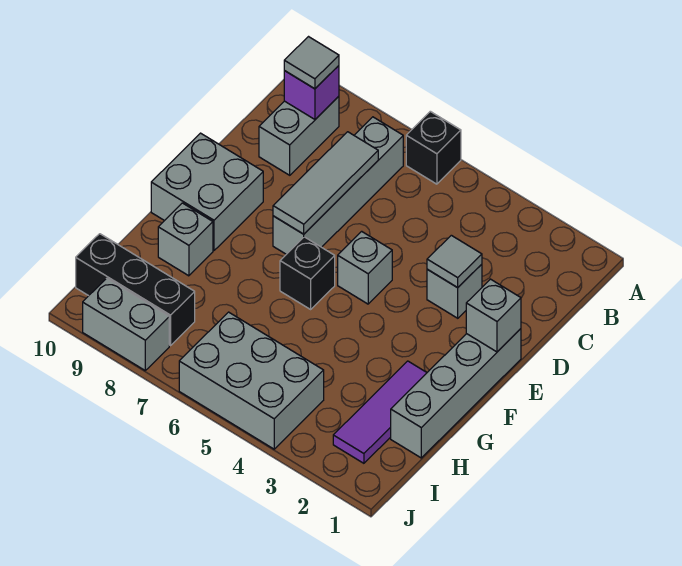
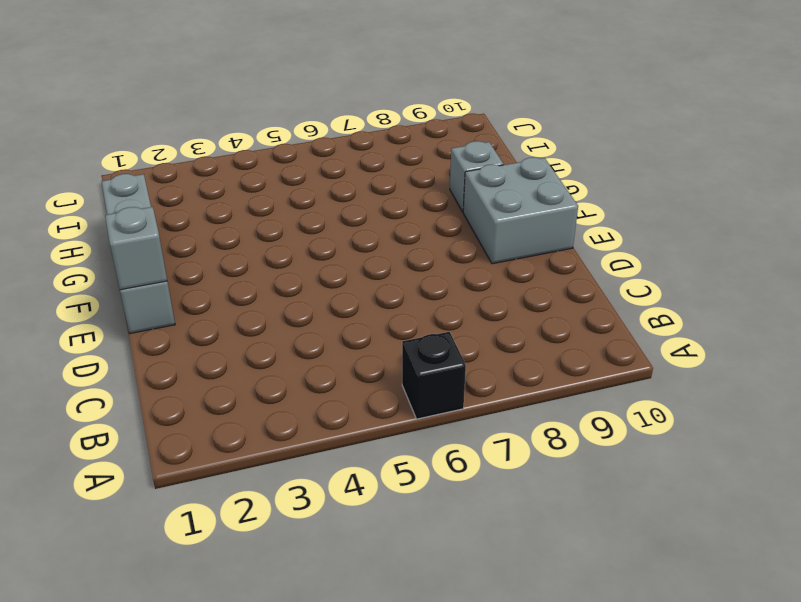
none -> grey brick B7:E7 level 1
none -> grey brick B9:C9 level 1
none -> grey brick D3 level 1

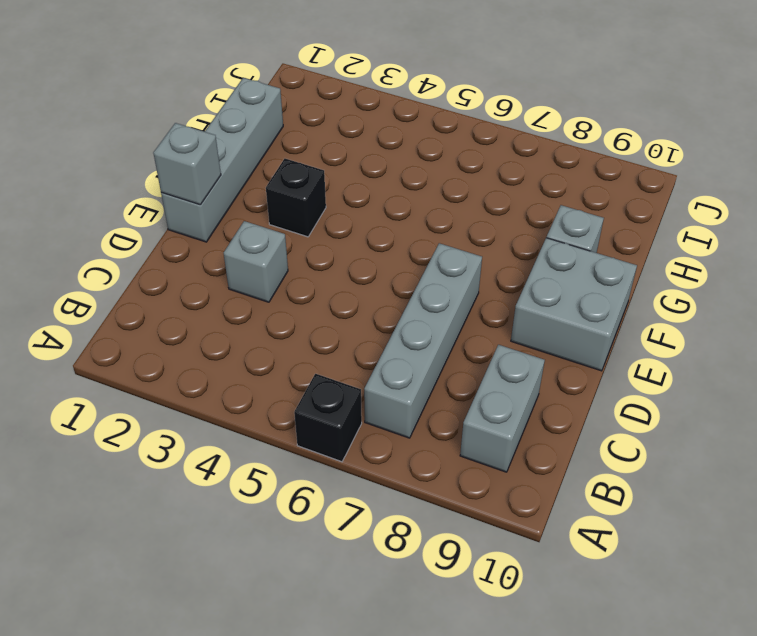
black brick F3 level 1 -> black brick F6 level 1
none -> grey brick E5 level 1
none -> purple tile G2:I2 level 1
none -> grey brick I4:J6 level 1

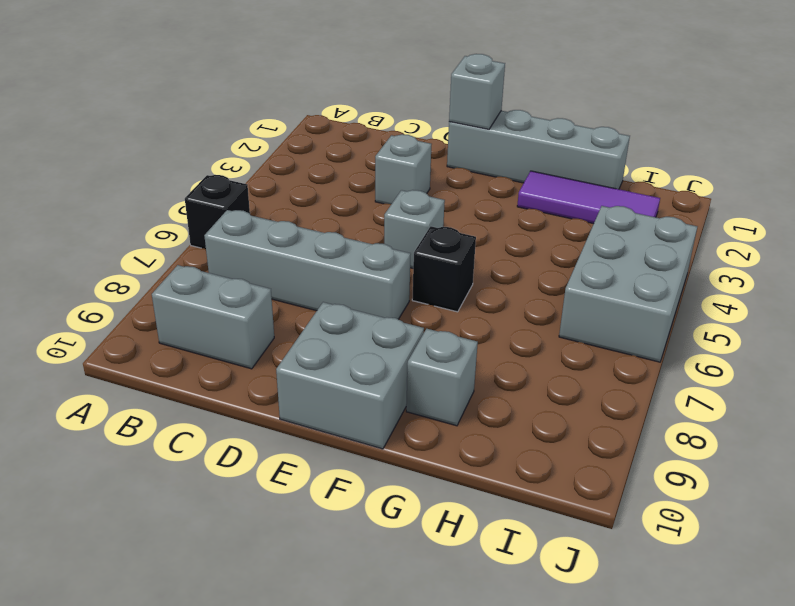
none -> black brick I8:I10 level 1
none -> grey brick J8:J9 level 1
none -> purple brick B9 level 2

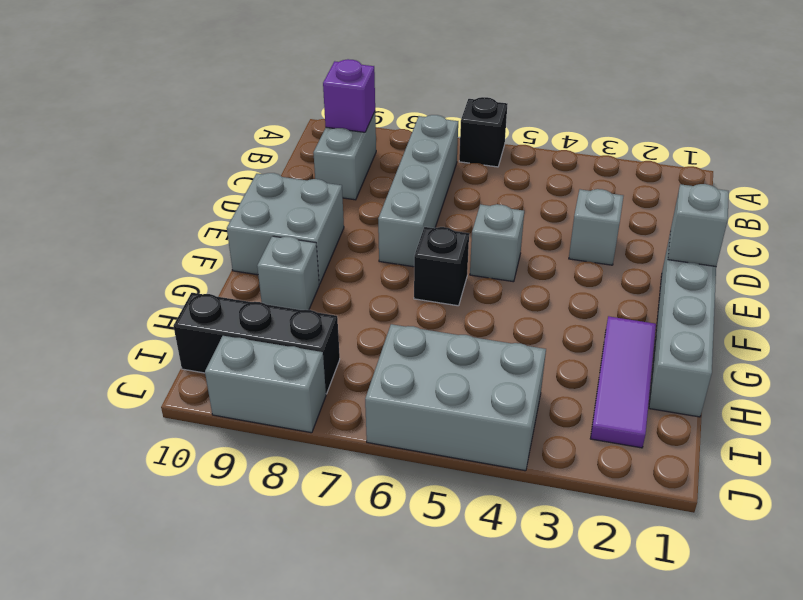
none -> grey tile C7:E7 level 2
none -> grey tile D3 level 2
none -> grey tile B9 level 3

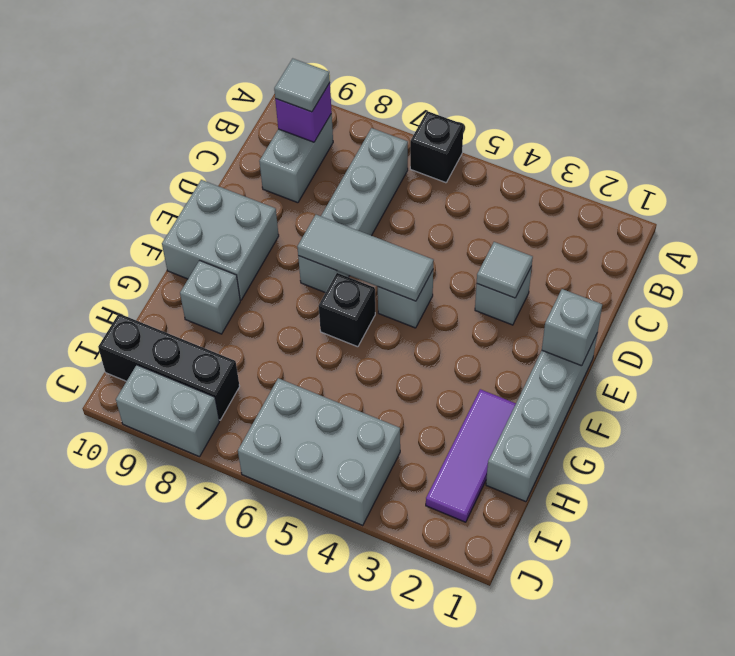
grey tile E5:E7 level 2 -> grey tile C7:E7 level 2

